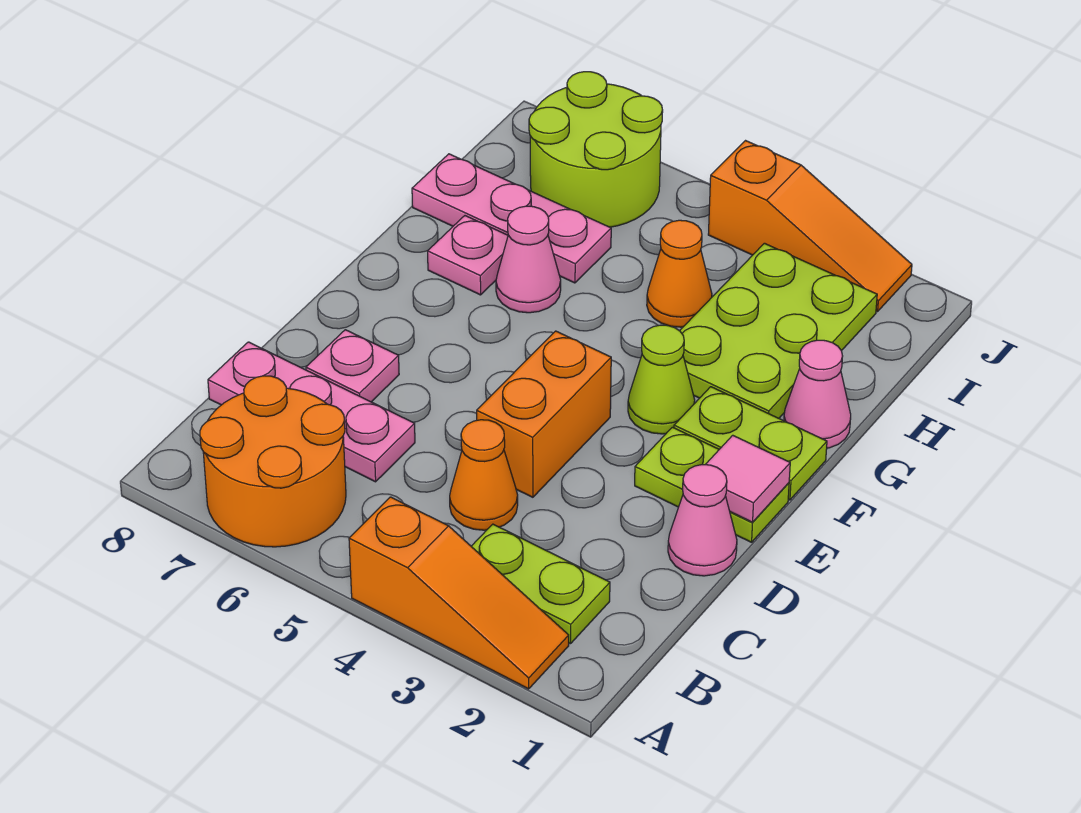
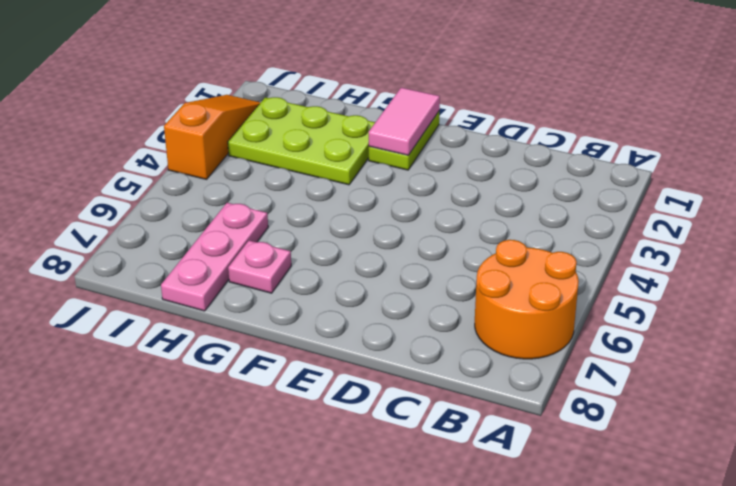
pink tile F1:F2 level 2 -> none
none -> orange slope A2:A4 level 1 top 4
none -> lime plate B2:B3 level 1
none -> orange cone C4 level 1

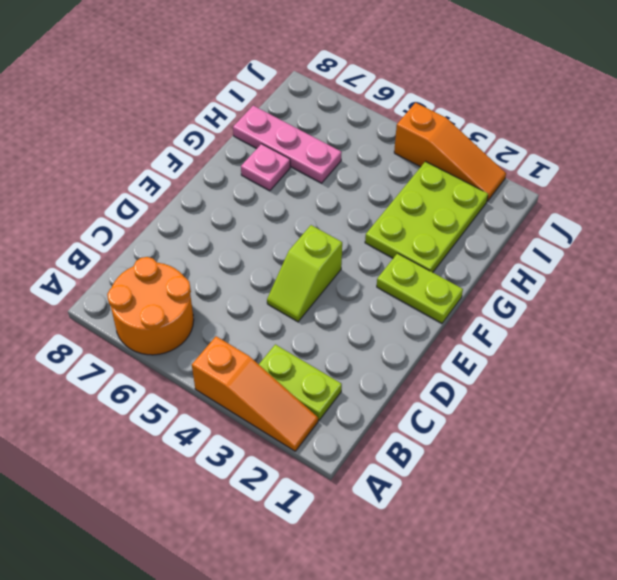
lime slope D4:E4 level 1 top E -> orange brick D4:E4 level 1
none -> orange cone C4 level 1
none -> pink plate C6:C8 level 1
none -> pink cone D1 level 1

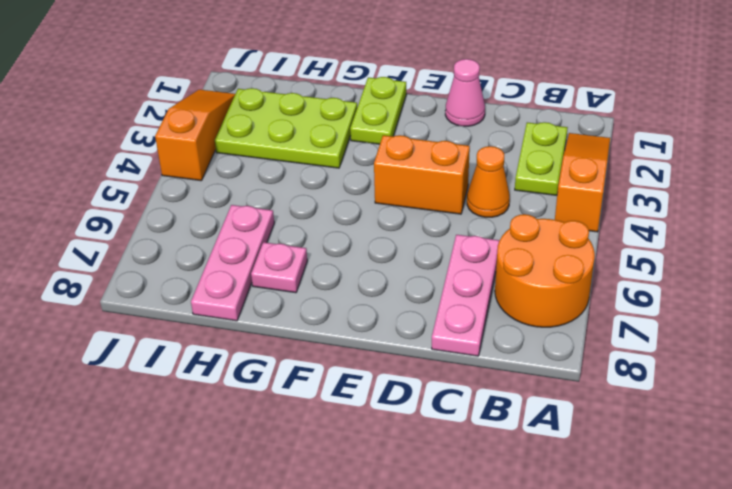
none -> pink plate D7 level 1
none -> lime plate E1:E2 level 1
none -> lime cone F3 level 1

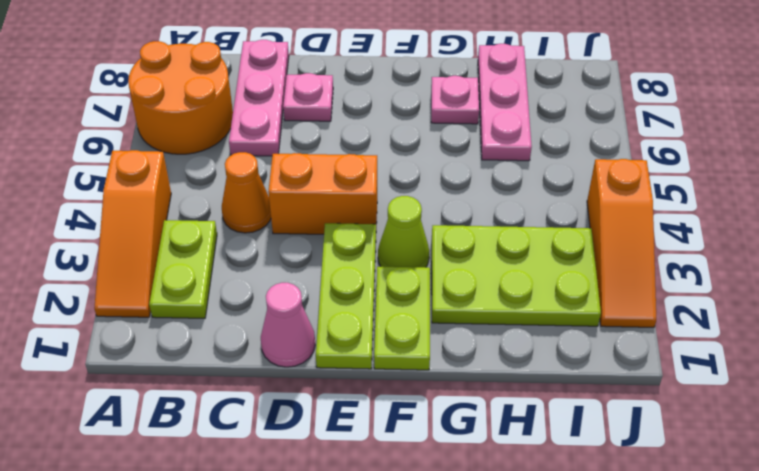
lime plate E1:E3 level 1 -> lime plate E1:E2 level 1
none -> pink cone G1 level 1
none -> pink cone G6 level 1
none -> orange cone H4 level 1

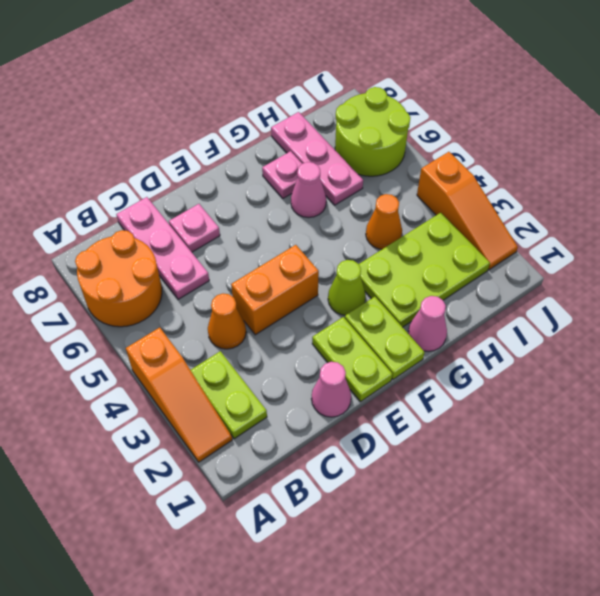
none -> pink tile E1 level 2

